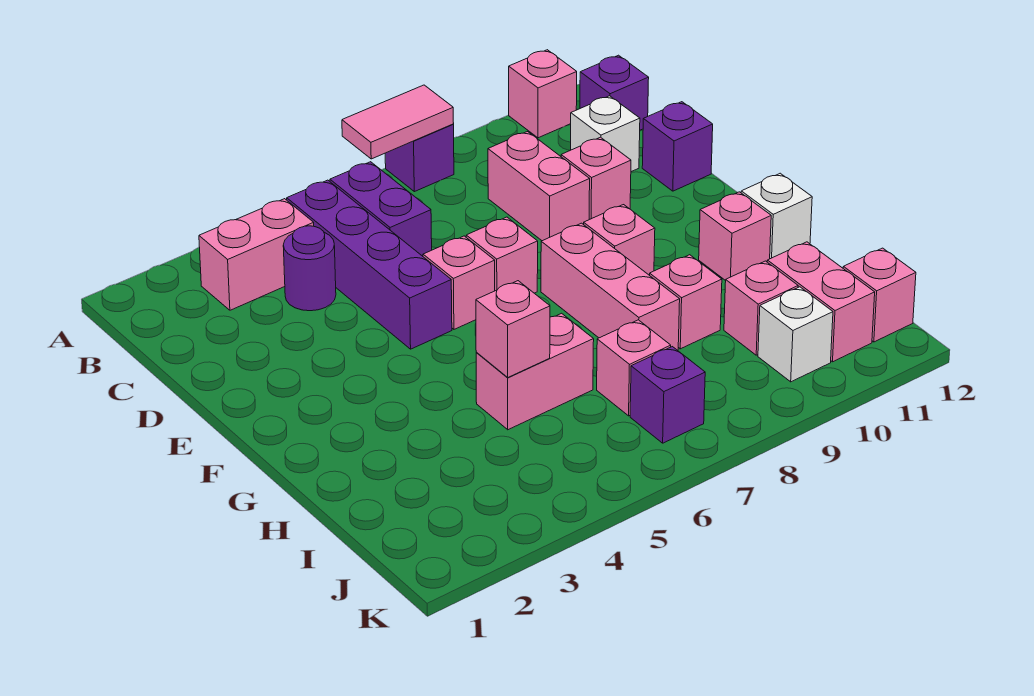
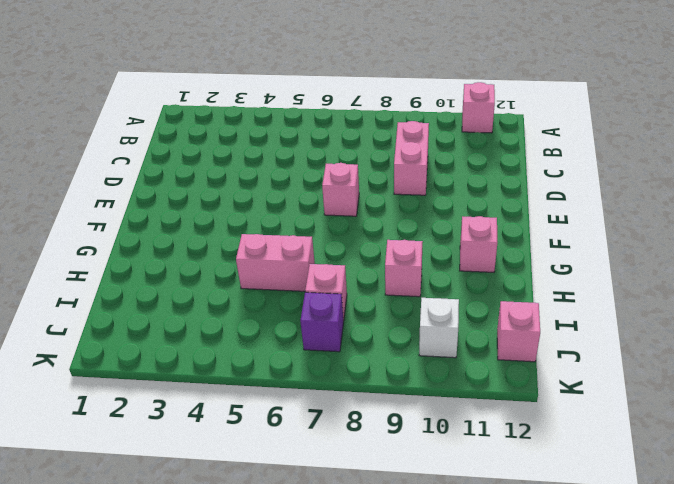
none -> purple brick A8 level 1
none -> pink brick B3:B4 level 1
none -> purple brick B5:E5 level 1

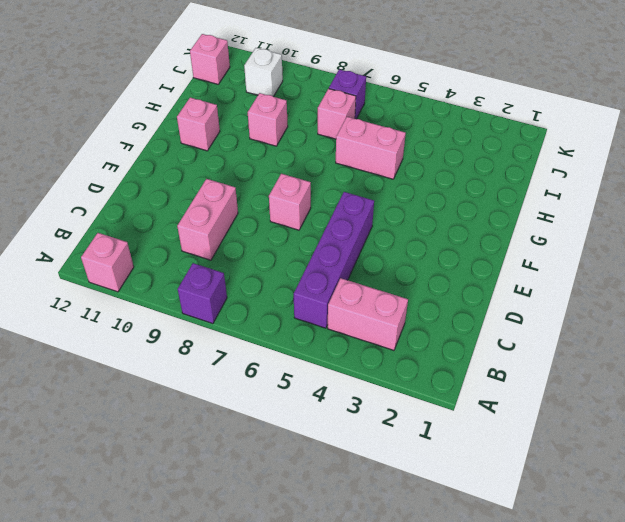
none -> purple brick B6:C6 level 1
none -> purple brick B12 level 1
none -> purple round brick C4 level 1

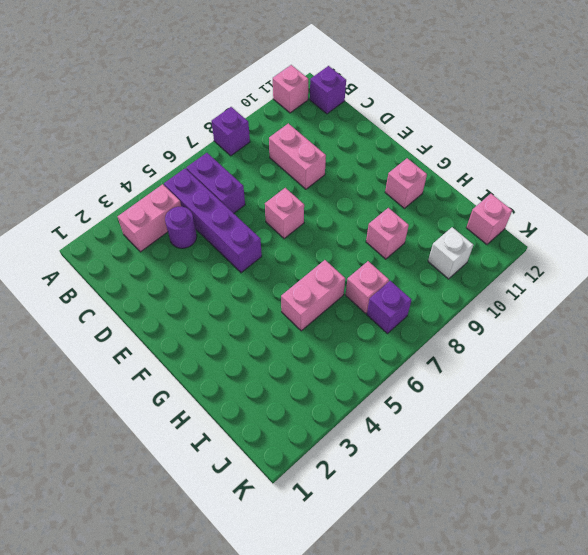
none -> white brick C11 level 1
none -> pink brick D10 level 1
none -> purple brick D12 level 1

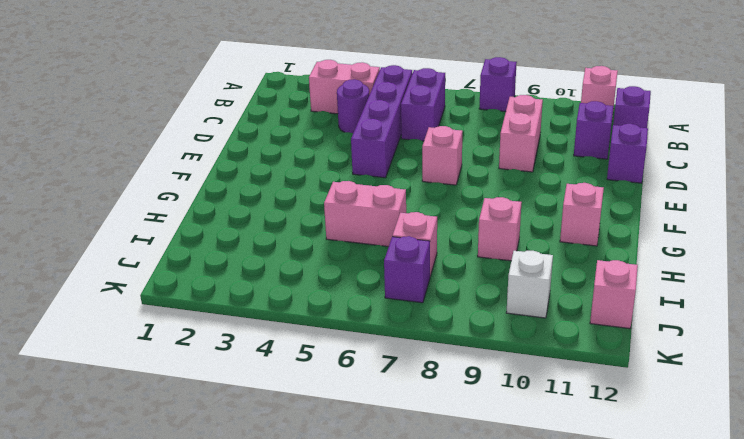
purple brick C11 level 1 -> white brick C11 level 1
none -> pink brick D10 level 1
none -> pink brick E6 level 1
none -> pink brick F8:H8 level 1

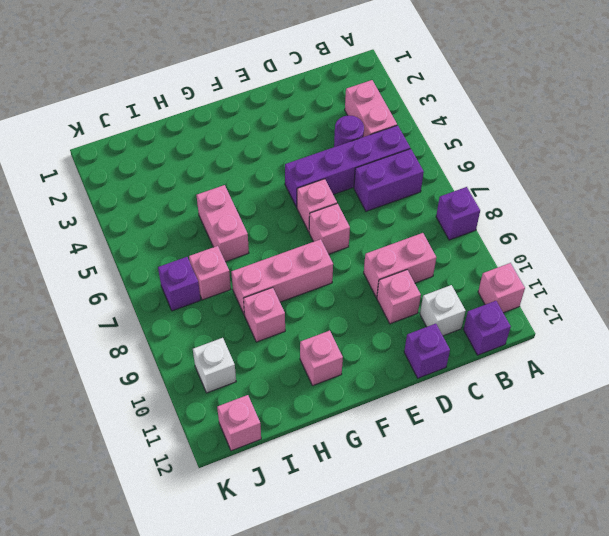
none -> pink brick F9 level 1
none -> white brick G12 level 1
none -> pink brick I10 level 1

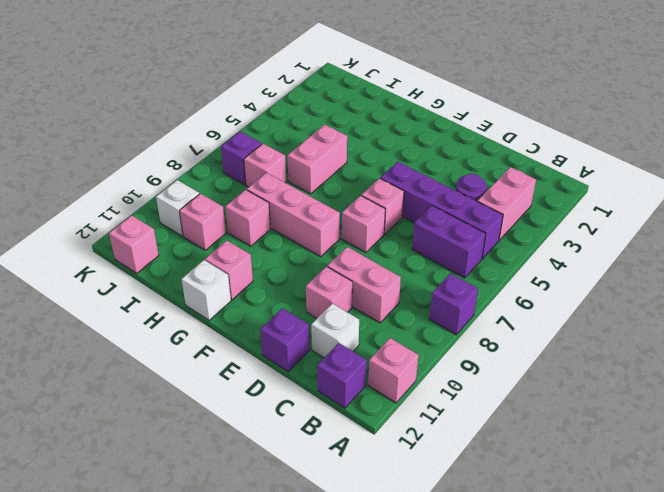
none -> pink brick F9 level 1
none -> pink brick I11:J11 level 1
none -> pink tile A7:A8 level 2

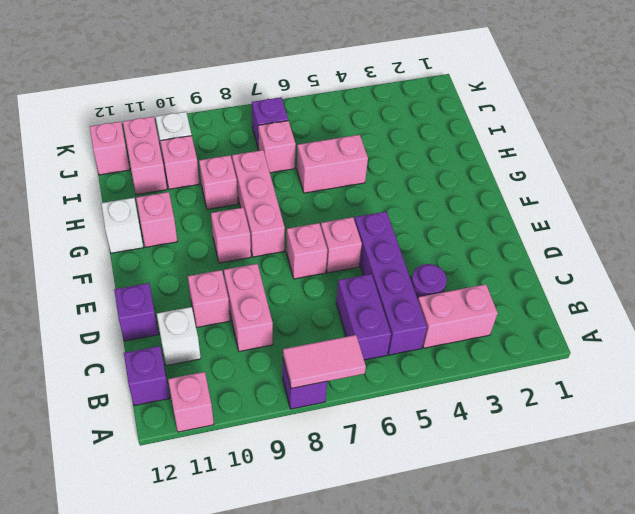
none -> pink brick H5 level 2

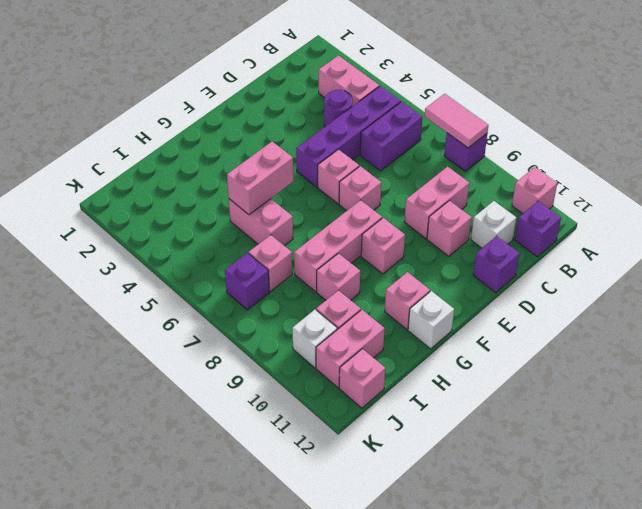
pink brick G5:H5 level 2 -> pink brick H5 level 2

